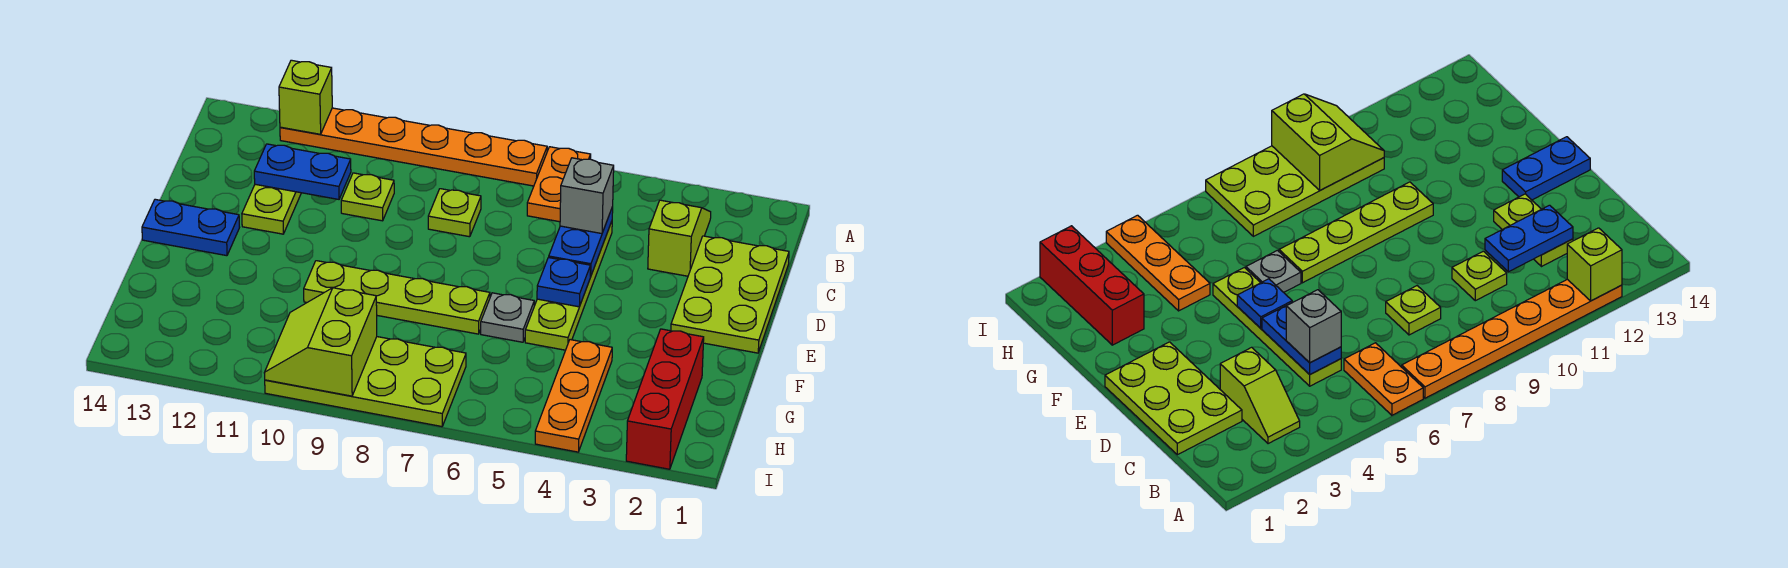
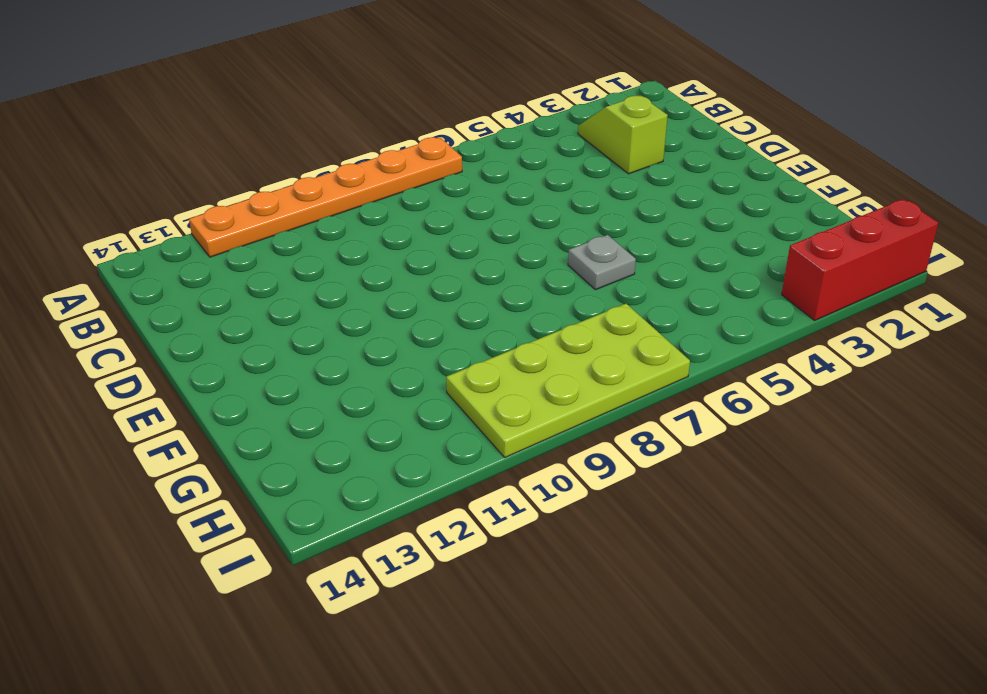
red brick I1:I3 level 1 -> red brick G2:I2 level 1
none -> orange plate A6:B6 level 1
none -> lime plate C1:E2 level 1
none -> lime plate C5:F5 level 1

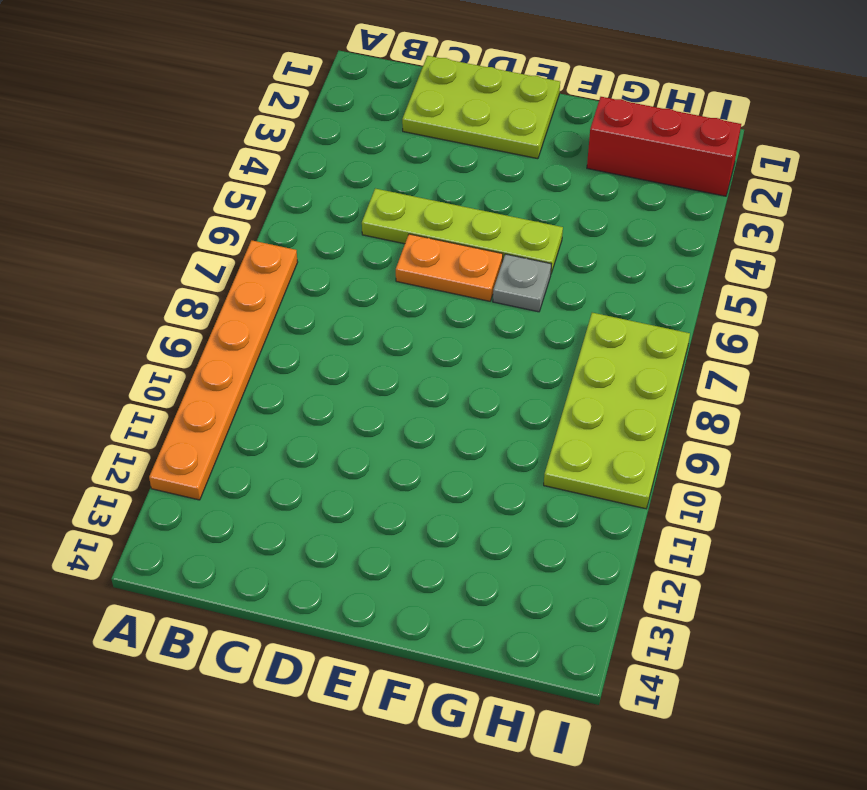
orange plate D6:E6 level 1 -> orange plate A6:B6 level 1
none -> lime slope B3:C3 level 1 top C
none -> lime plate C8 level 1
none -> lime plate C10 level 1

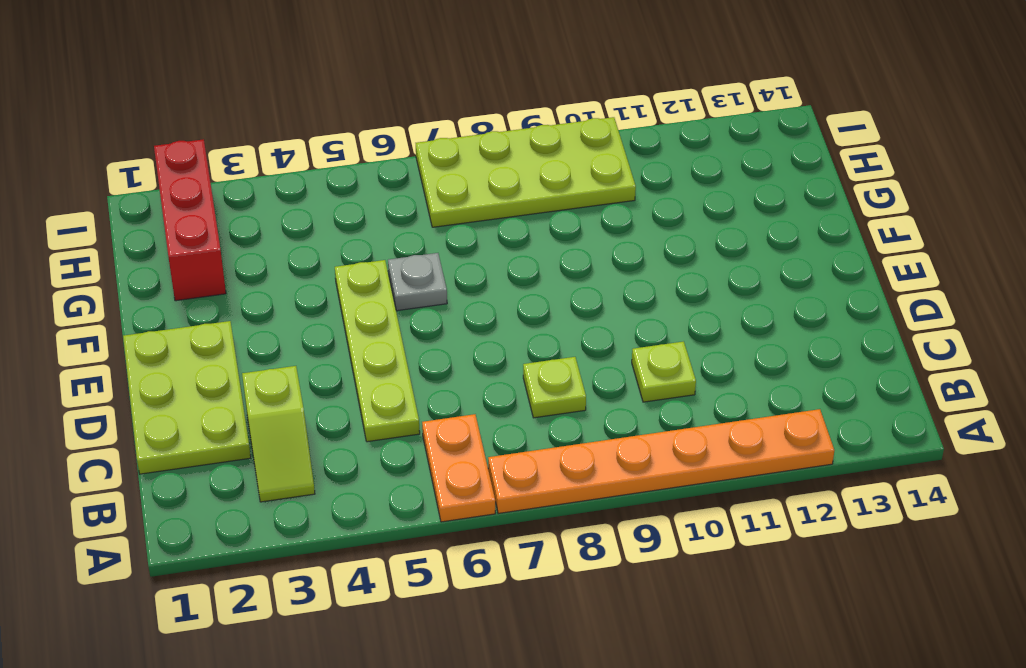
none -> lime plate C12:D12 level 1
none -> blue plate E13:E14 level 1
none -> lime plate F7:F10 level 1

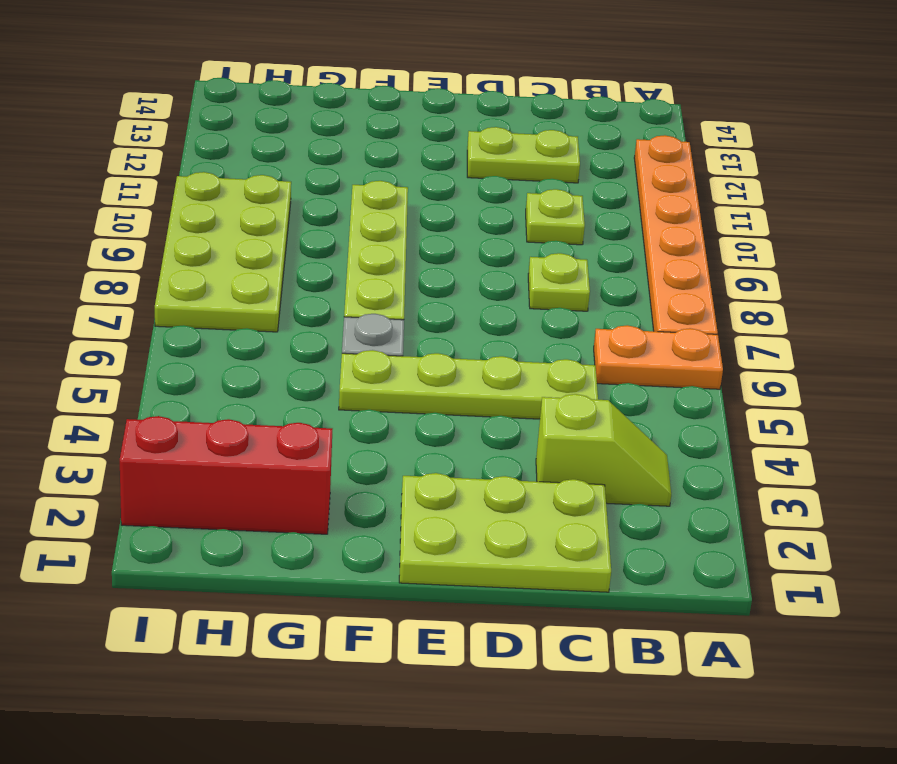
none -> blue plate E13:E14 level 1
none -> orange plate G4:I4 level 1
none -> lime brick A12 level 2

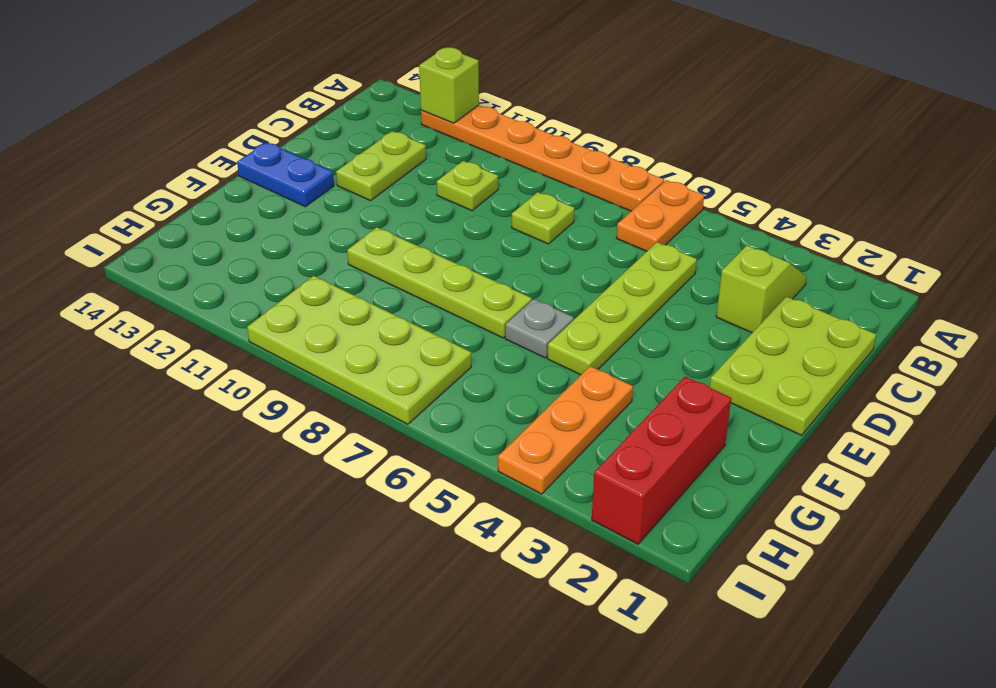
none -> blue plate C5:D5 level 2
none -> blue plate C11:C12 level 2
none -> blue plate E5 level 2

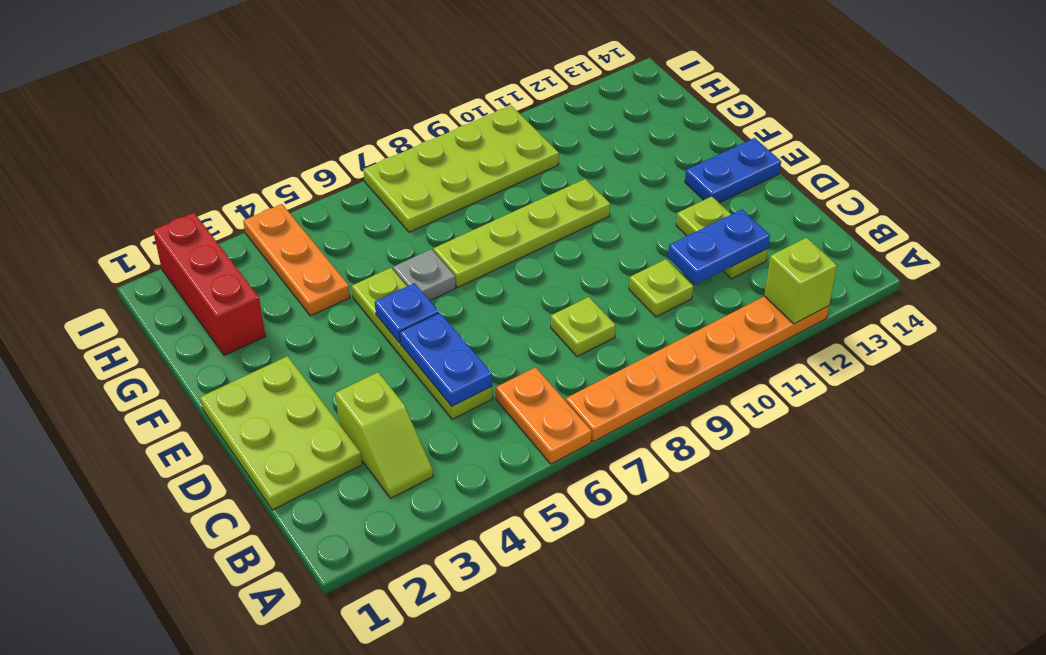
none -> lime slope H9:I10 level 2 top 9
none -> grey brick C5 level 3

